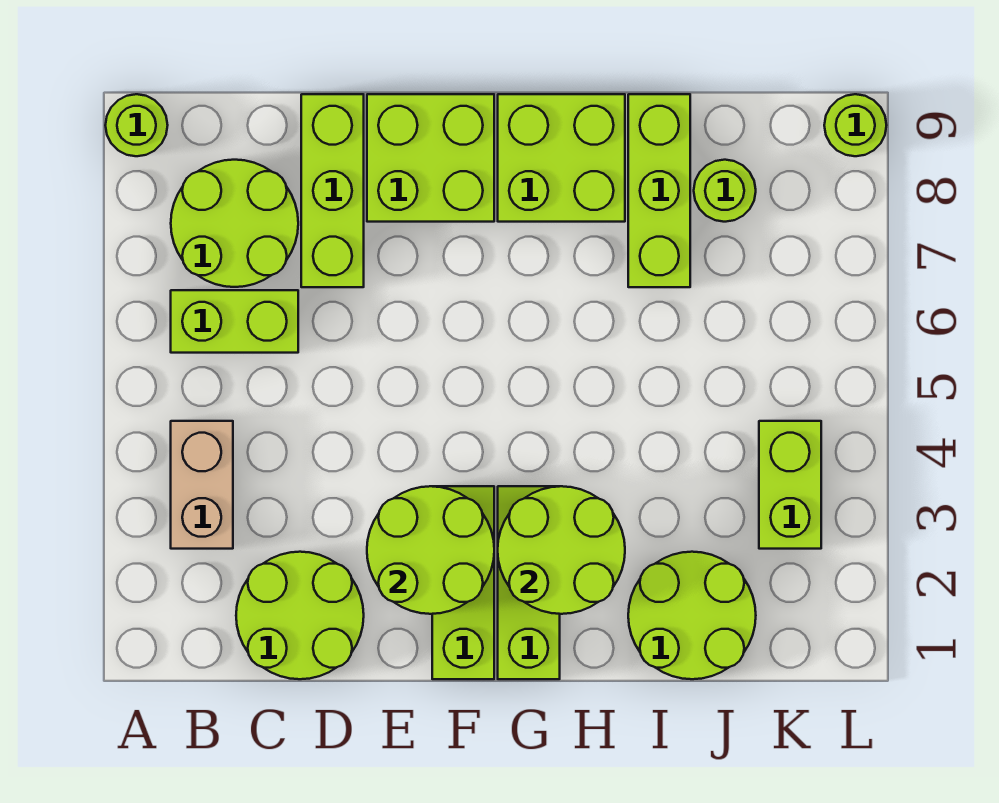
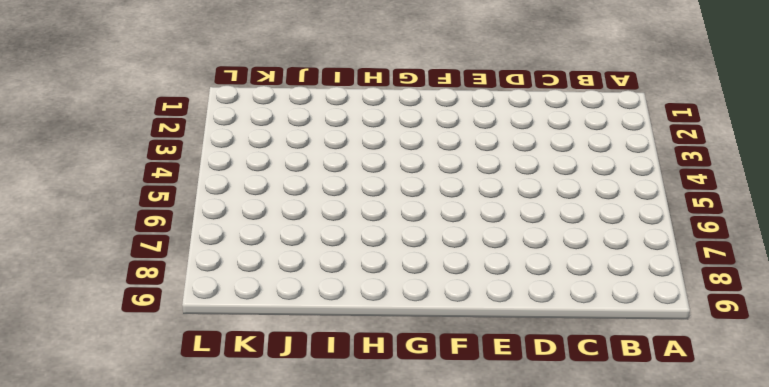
none -> lime round brick A9 level 1
none -> tan brick B3:B4 level 1
none -> lime brick B6:C6 level 1

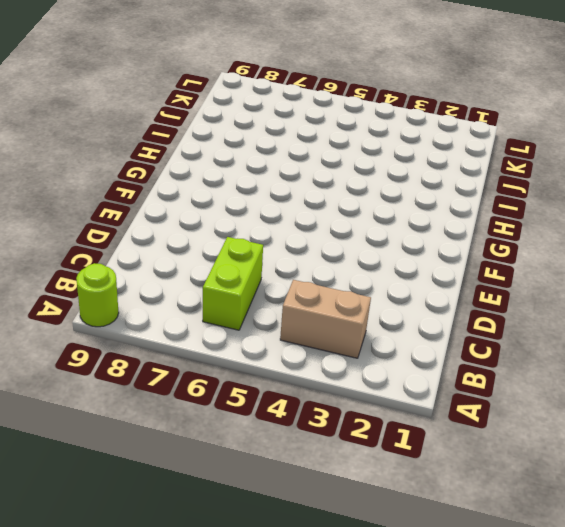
none -> lime round brick B7:C8 level 1
none -> lime round brick C1:D2 level 1
none -> lime brick D7:D9 level 1

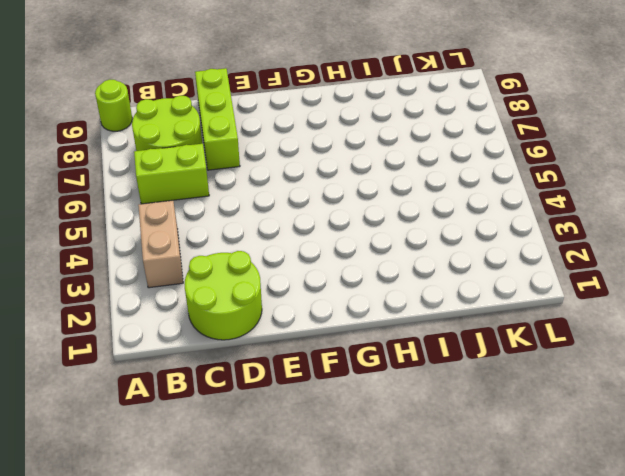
none -> lime brick E8:F9 level 1
none -> lime brick F1:F3 level 1
none -> lime brick G1:G3 level 1

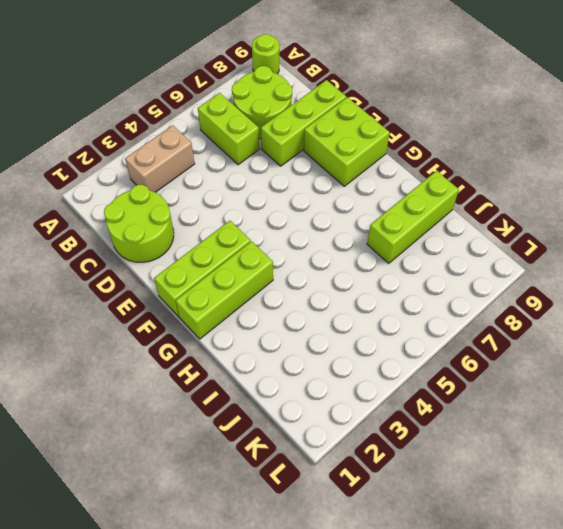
none -> lime brick G8:H9 level 1
none -> lime round brick I1:J2 level 1
none -> lime round brick J8 level 1

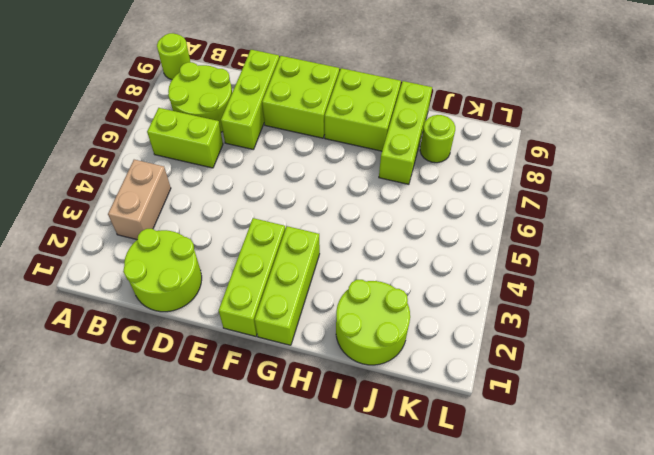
none -> lime brick K3:K4 level 1
none -> lime round brick L9 level 1
none -> lime round brick E2:F3 level 2

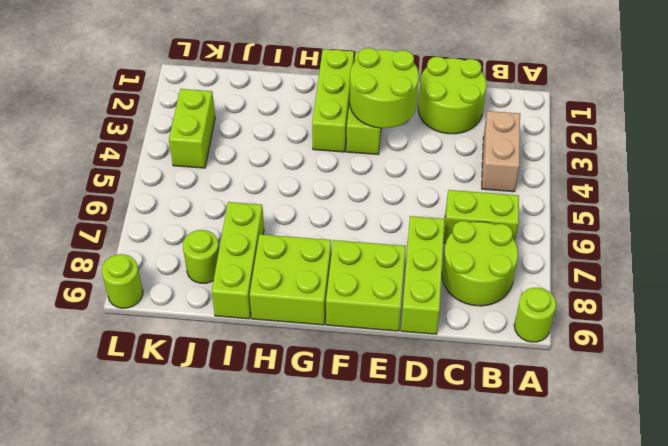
none -> lime round brick I1:J2 level 1
none -> lime round brick G2:H3 level 2

